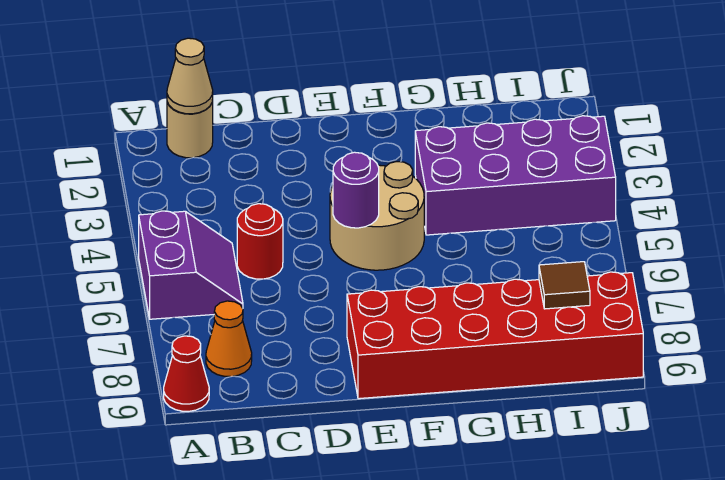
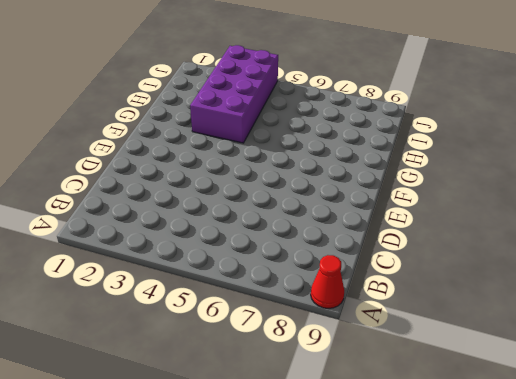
none -> purple slope A5:B6 level 1 top A
none -> tan round brick B1 level 1

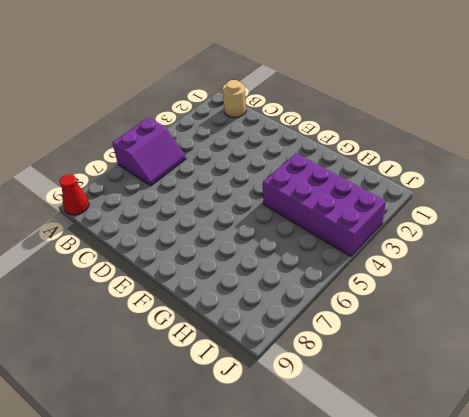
none -> orange cone B8 level 1
none -> red round brick C5 level 1

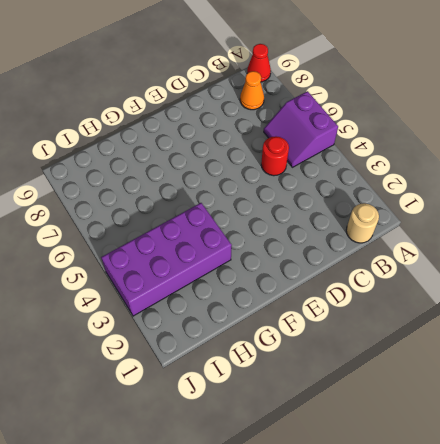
none -> tan round brick E4:F5 level 1
none -> red brick E8:J9 level 1

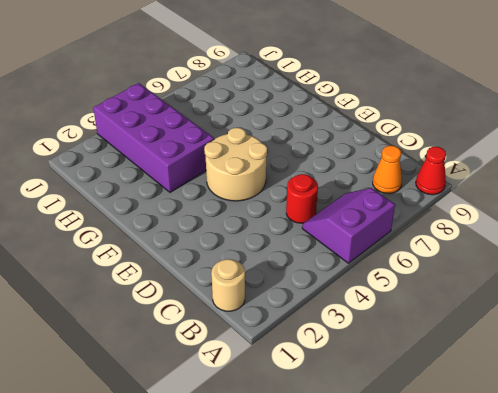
none -> red brick E8:J9 level 1
none -> tan cone B1 level 2

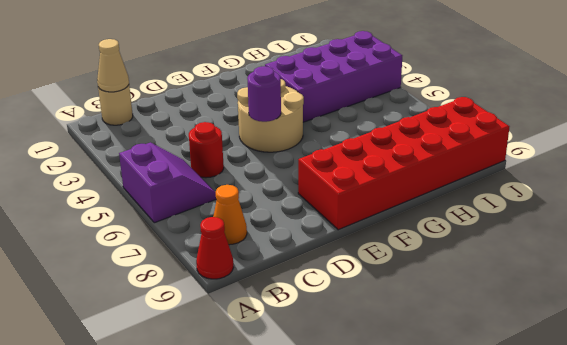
none -> brown tile I8 level 2

